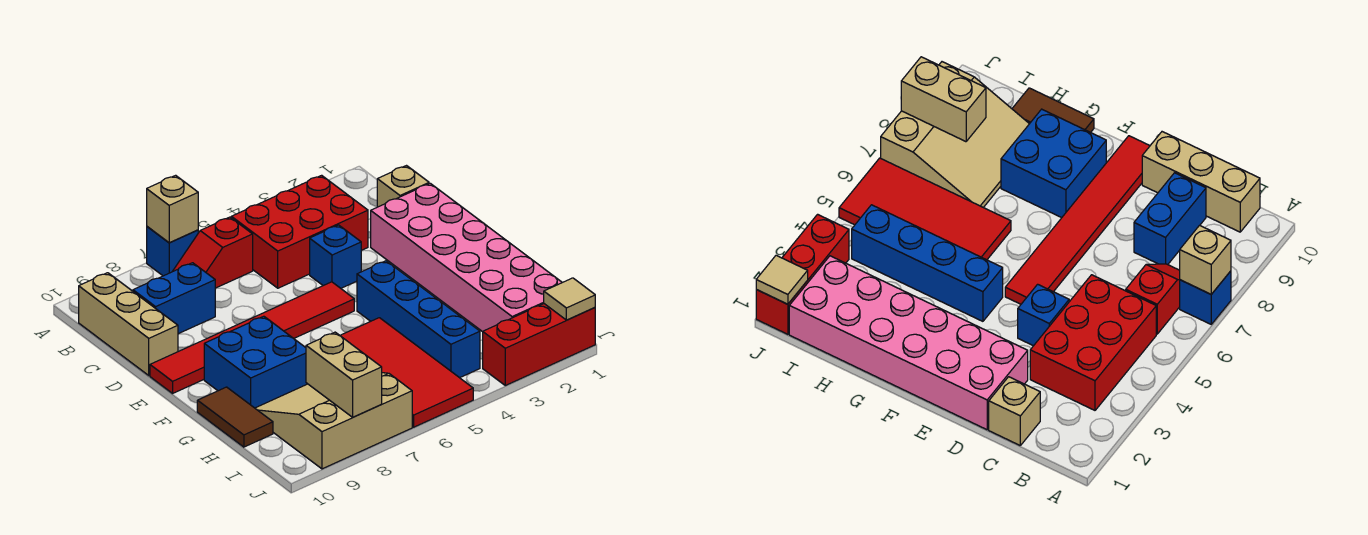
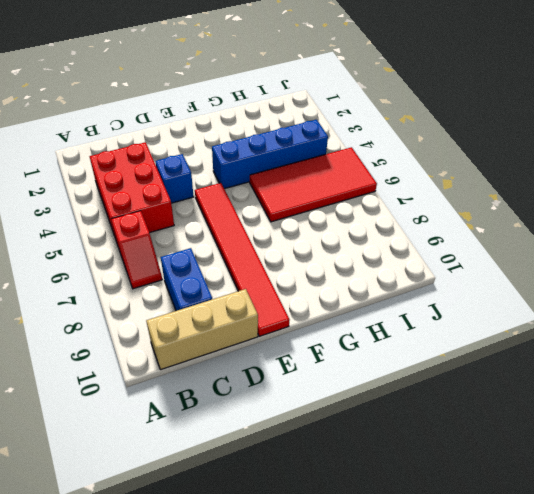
none -> blue brick A7 level 1
none -> tan brick C1 level 1
none -> pink brick D1:I2 level 1

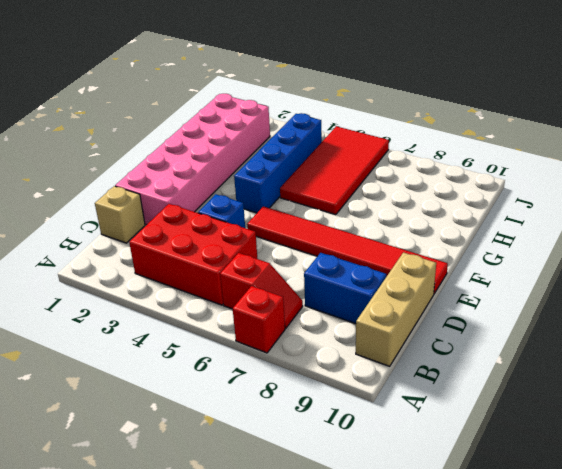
red brick A7 level 1 -> blue brick A7 level 1
none -> blue brick F8:G9 level 1
none -> brown tile G10:H10 level 1
none -> tan slope H7:J9 level 1 top J

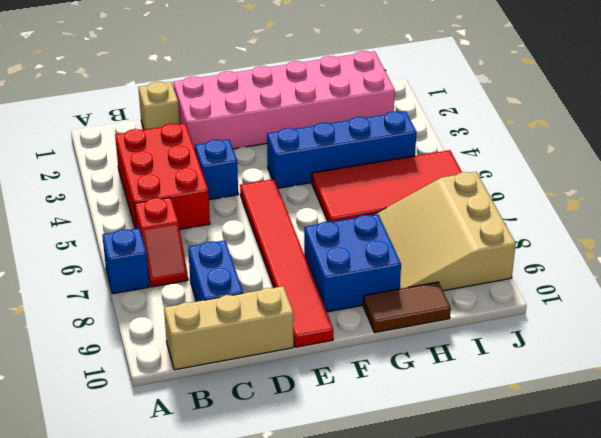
none -> red brick J1:J3 level 1
none -> tan brick A7 level 2
none -> tan brick I8:J8 level 2

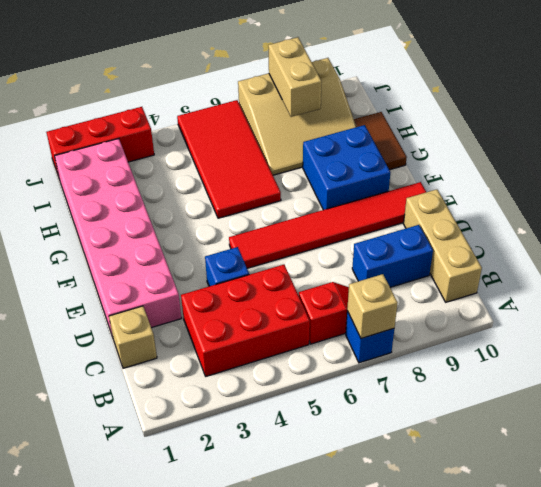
none -> blue brick F4:I4 level 1
none -> tan tile J1 level 2

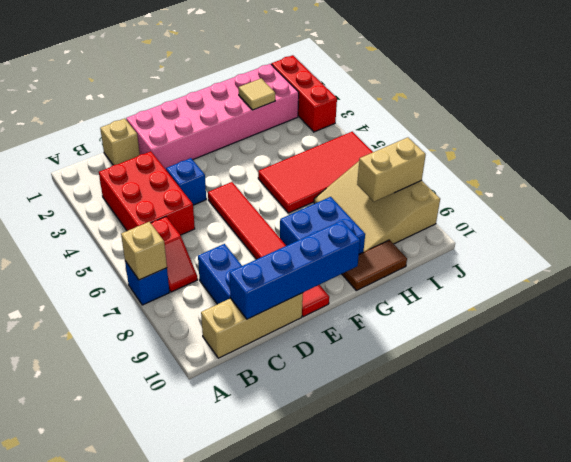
blue brick C10:F10 level 2 -> blue brick F4:I4 level 1
tan tile H2 level 2 -> tan tile J1 level 2

